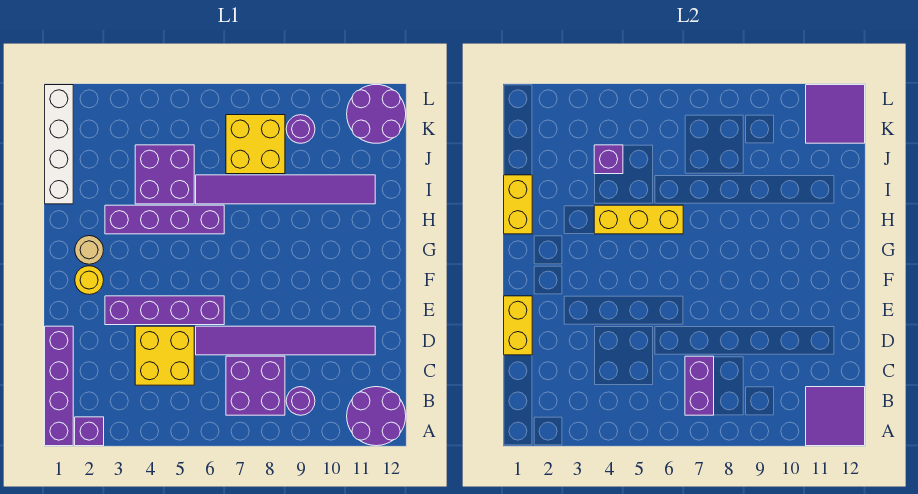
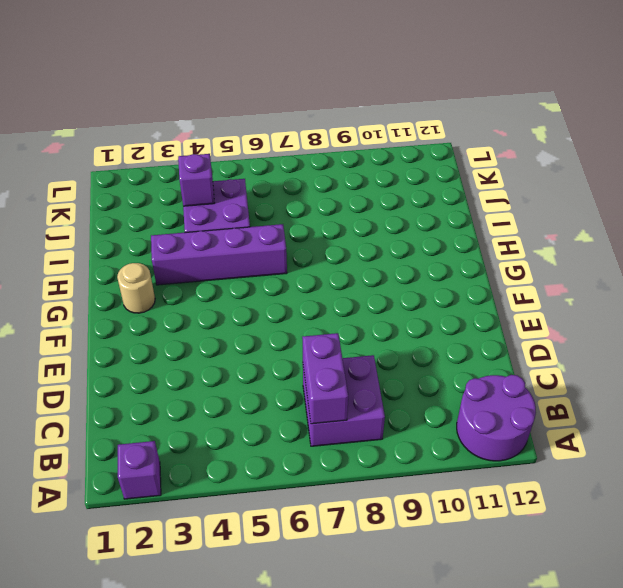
none -> purple brick A1:D1 level 1
none -> purple round brick B9 level 1
none -> yellow brick C4:D5 level 1

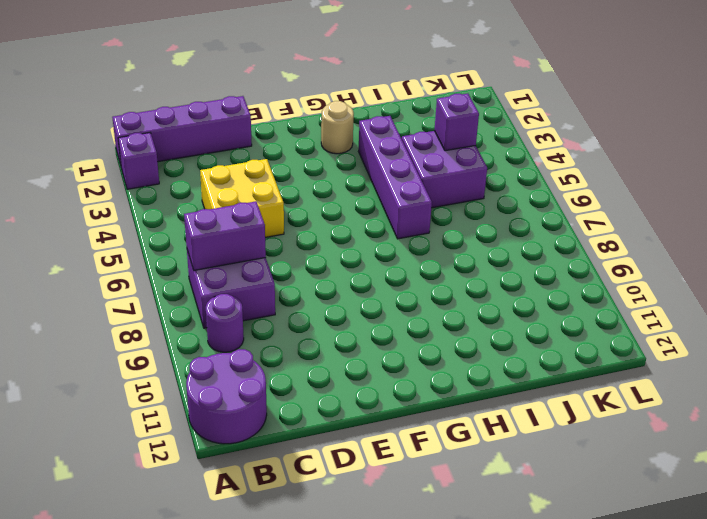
none -> purple tile D6:D11 level 1
none -> purple brick E3:E6 level 1
none -> yellow round brick F2 level 1

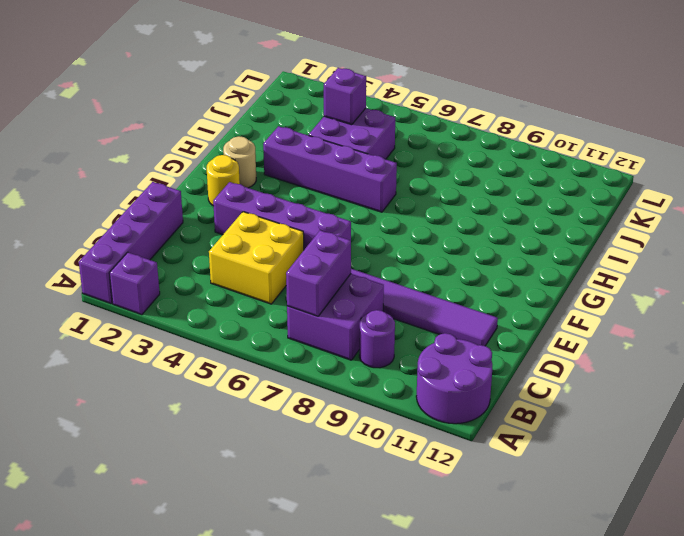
none -> white brick I1:L1 level 1
none -> purple tile I6:I11 level 1
none -> yellow brick J7:K8 level 1

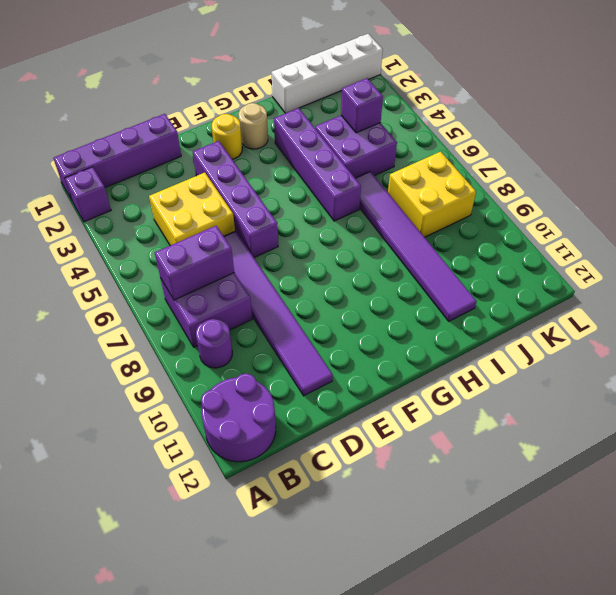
none -> purple round brick K9 level 1
none -> purple round brick K11:L12 level 1
none -> purple tile A11:B12 level 2

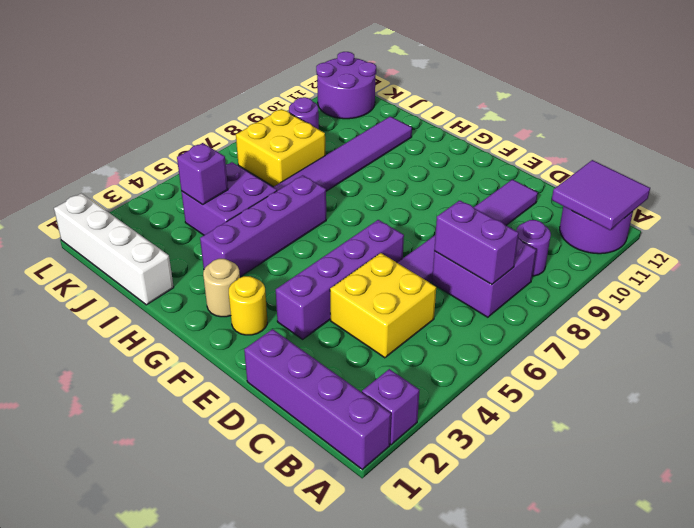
none -> yellow brick D1:E1 level 2
none -> yellow brick H1:I1 level 2
none -> yellow brick H4:H6 level 2

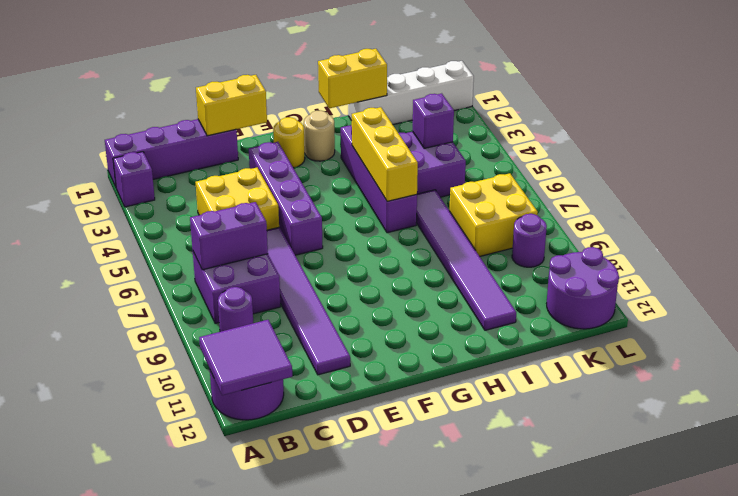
none -> purple tile K11:L12 level 2

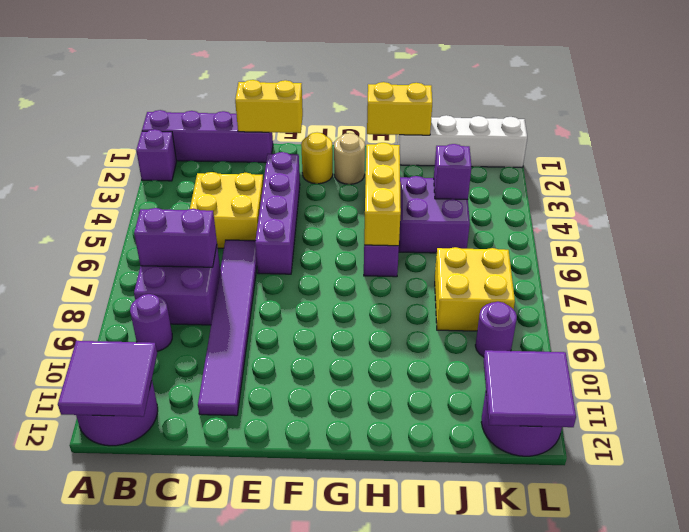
none -> purple tile I6:I11 level 1

